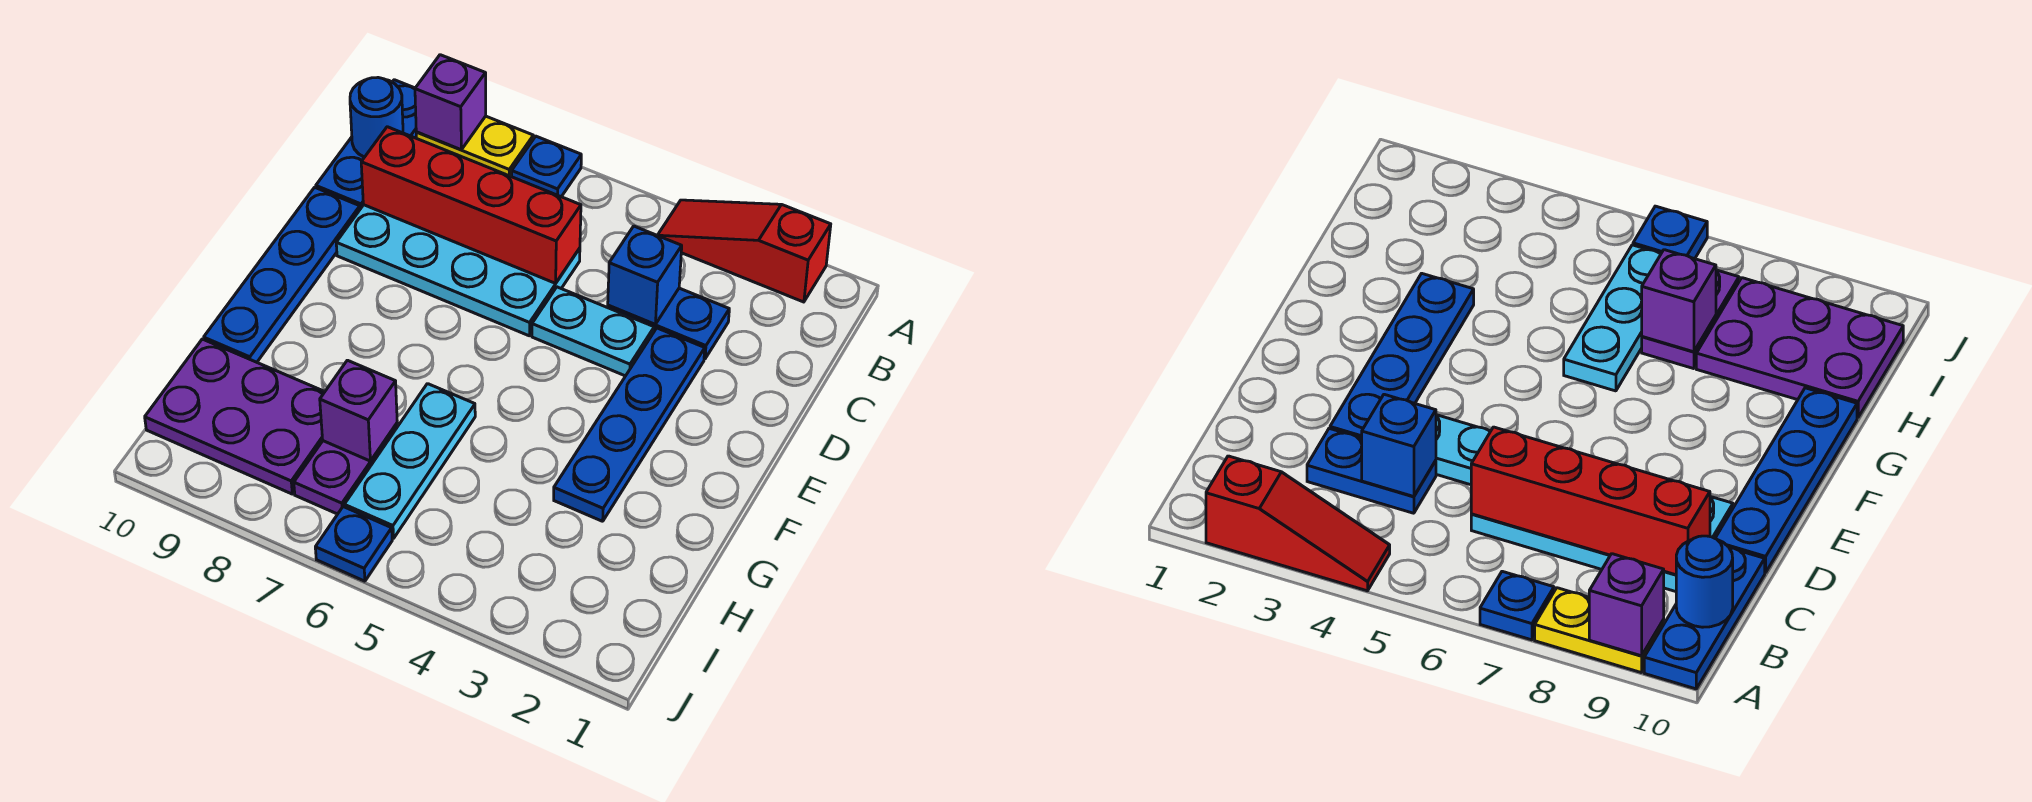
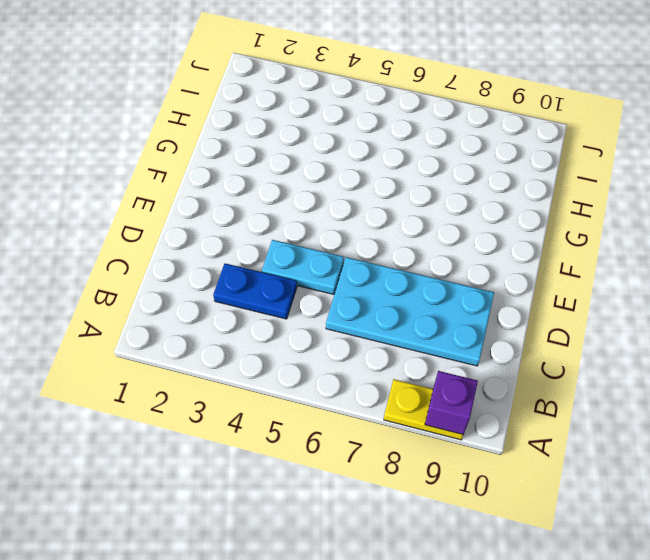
none -> red slope A2:A4 level 1 top 2
none -> blue plate A7 level 1
none -> blue plate A10:C10 level 1

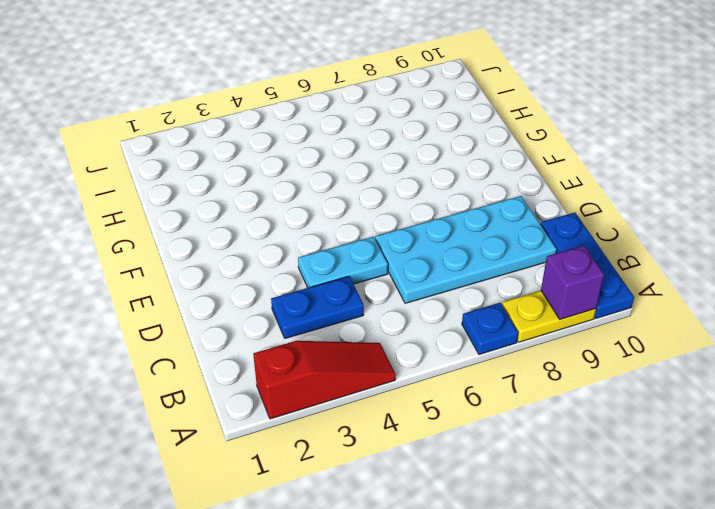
none -> blue plate D3:G3 level 1
none -> blue plate D10:G10 level 1
none -> cyan plate G6:I6 level 1

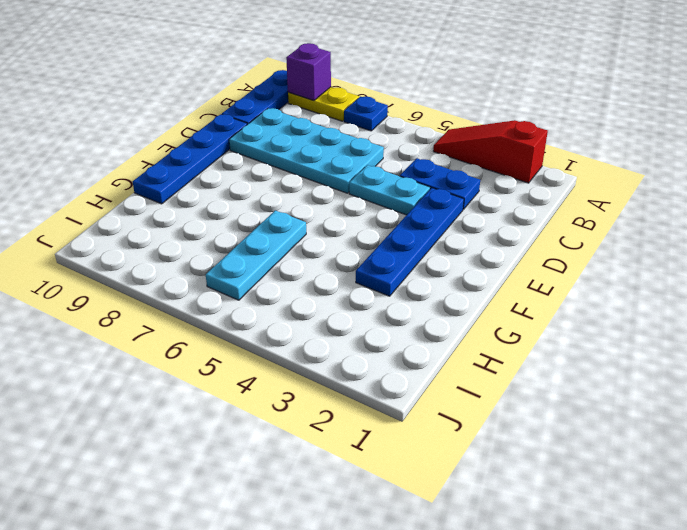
none -> purple plate H7:I7 level 1
none -> purple plate H8:I10 level 1
none -> blue plate J6 level 1

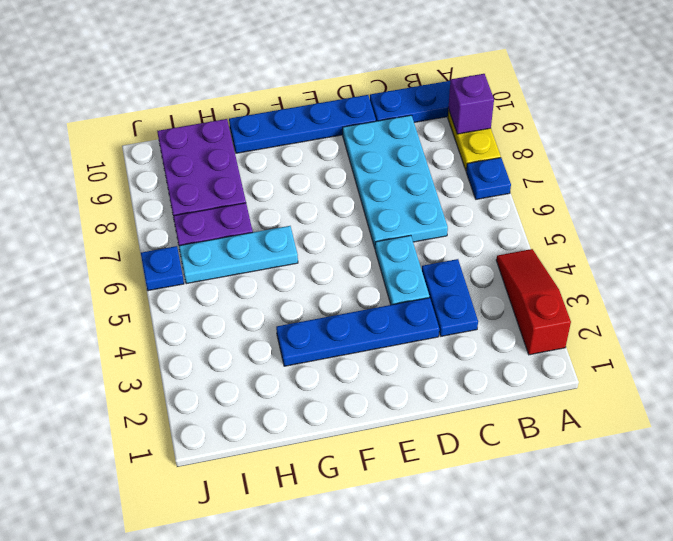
none -> blue round brick B10 level 2
none -> blue brick C4 level 2
none -> red brick C6:C9 level 2

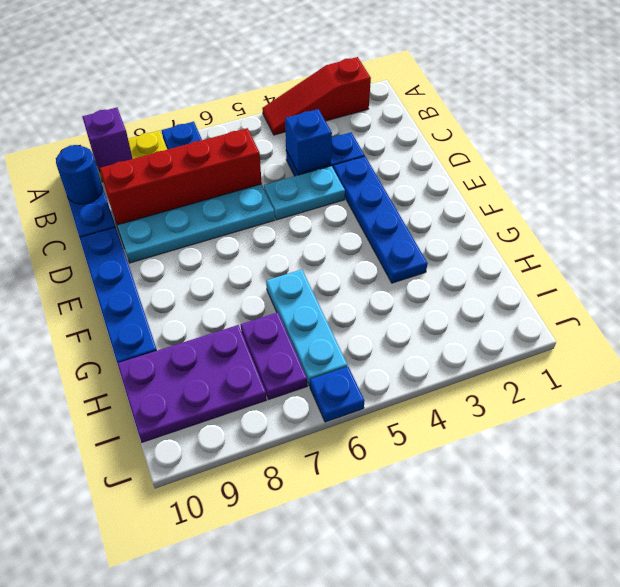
none -> purple brick H7 level 2

